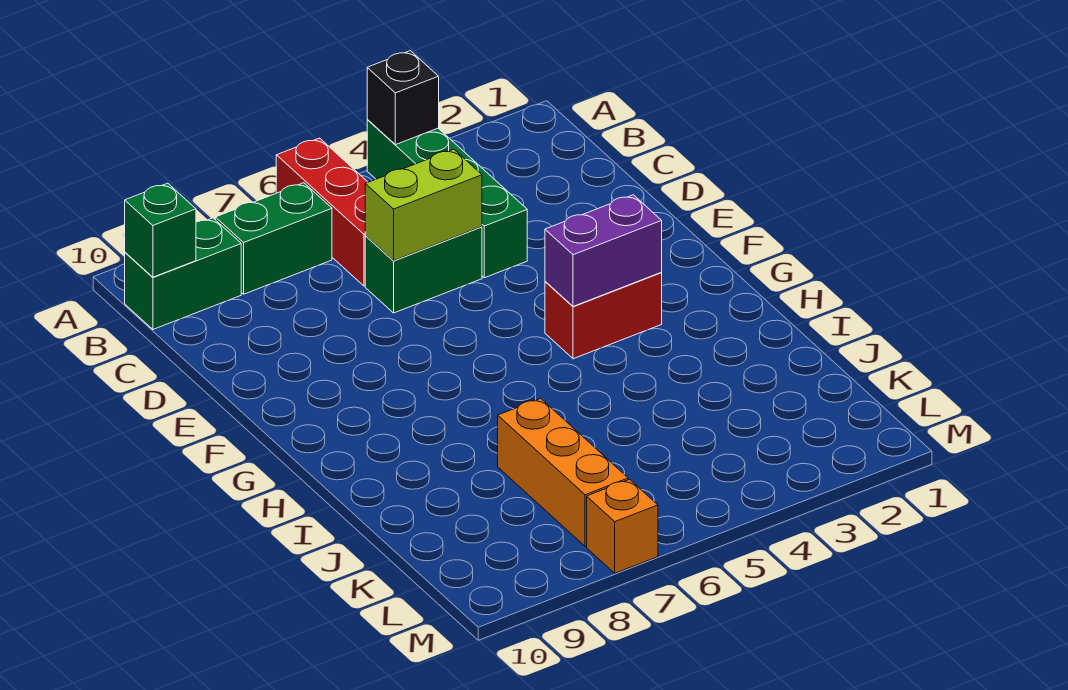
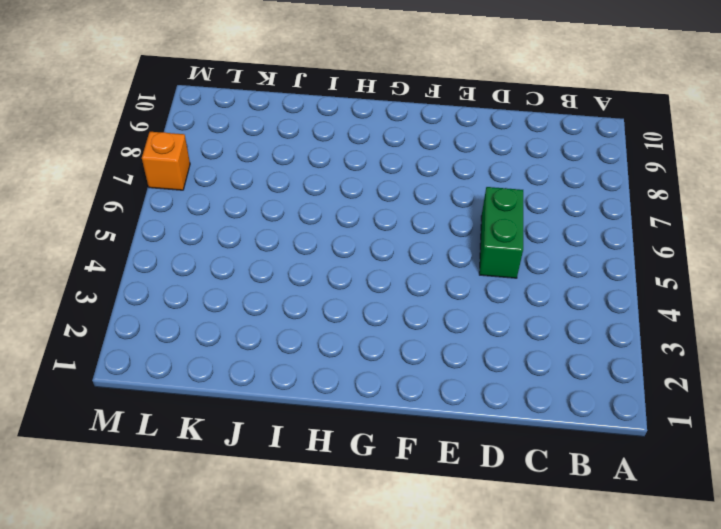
none -> green brick A4:D4 level 1
none -> red brick A6:C6 level 1
none -> green brick B7:B8 level 1

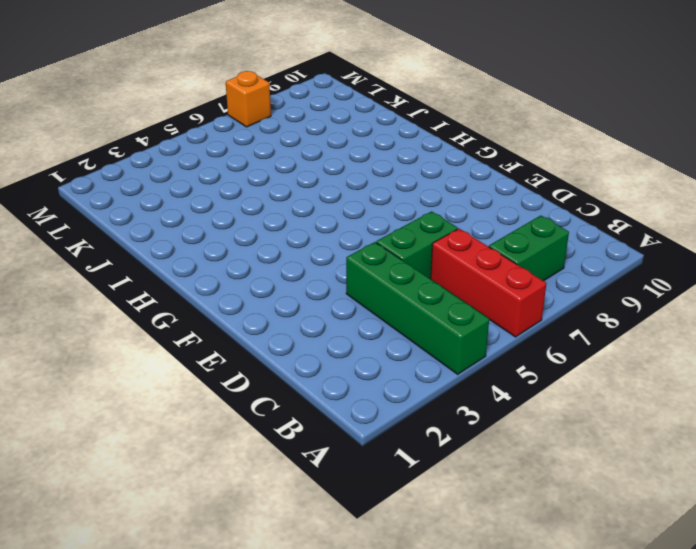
none -> green brick B9:B10 level 1
none -> red brick G3:G4 level 1
none -> orange brick J7:L7 level 1

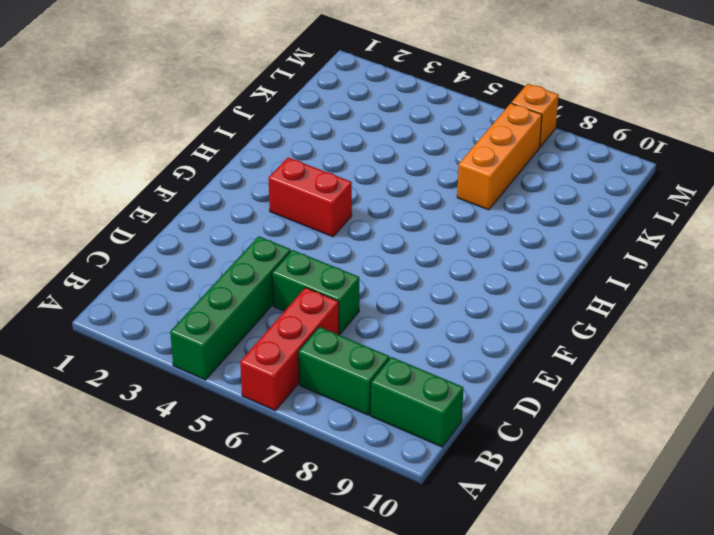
none -> black brick A4 level 2
none -> green brick B10 level 2
none -> lime brick D5:D6 level 2

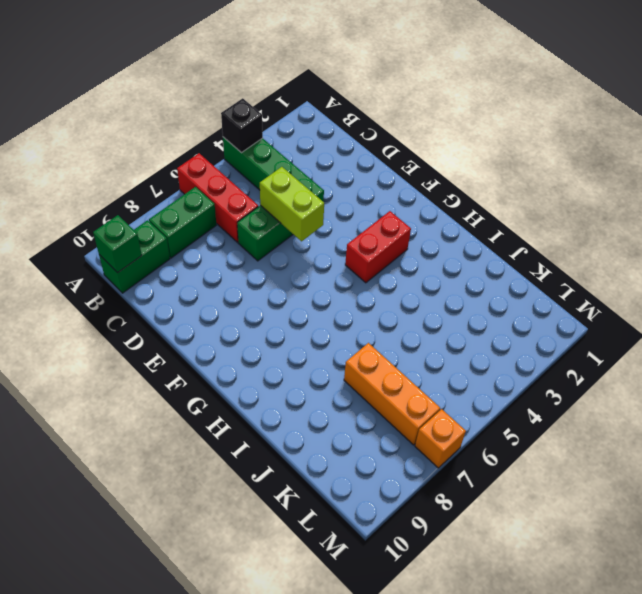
lime brick D5:E5 level 2 -> lime brick D5:D6 level 2
none -> purple brick G3:G4 level 2

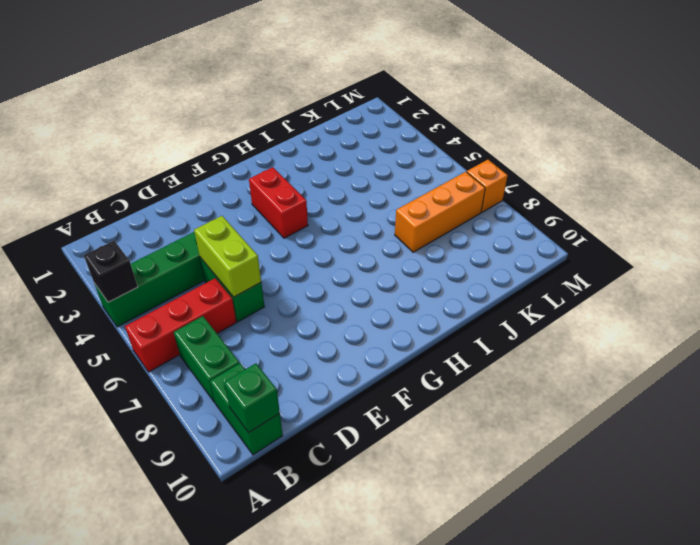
none -> purple brick G3:G4 level 2

